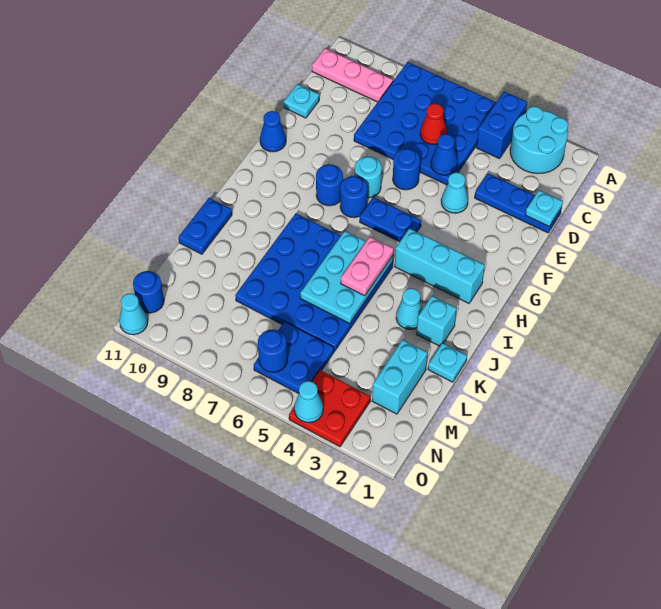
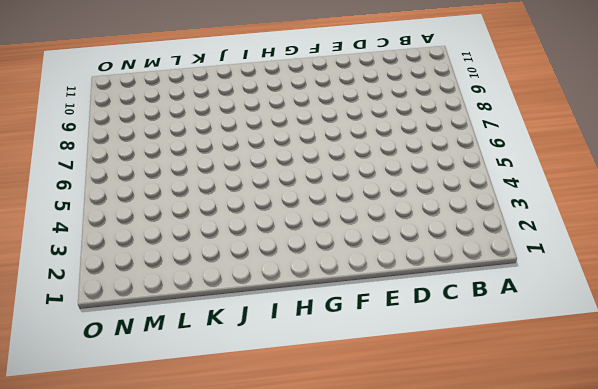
none -> cyan round brick A2:B3 level 1
none -> blue brick A4:B4 level 1
none -> blue plate A5:D8 level 1
none -> pink plate B9:B11 level 1

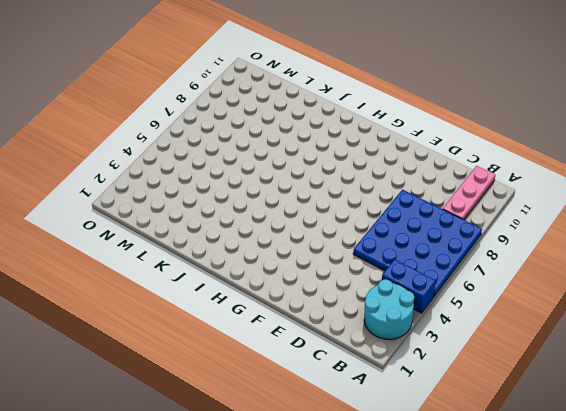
none -> blue plate D1:D3 level 1
none -> cyan plate D11 level 1
none -> cyan cone E4 level 1
none -> blue round brick E6 level 1

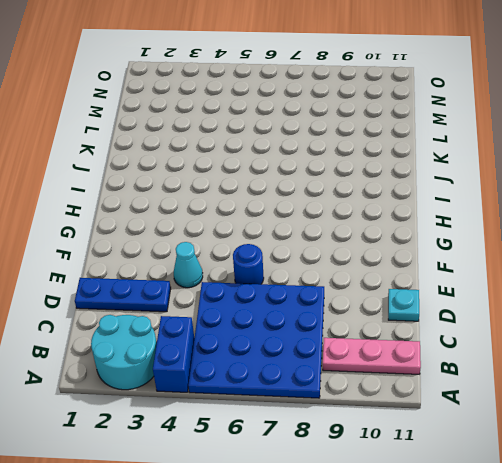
none -> cyan round brick F7 level 1
none -> blue cone F11 level 1
none -> blue plate G5:G6 level 1
none -> blue round brick G7 level 1

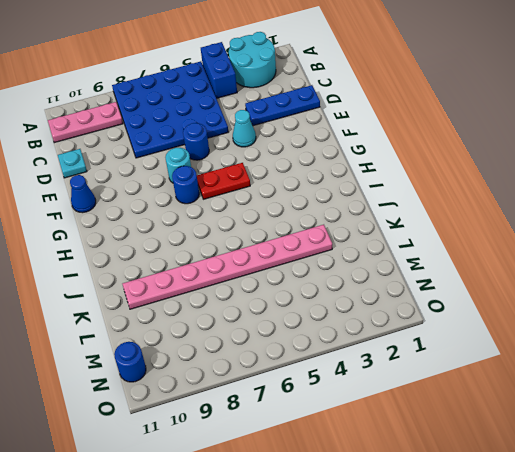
red plate G5:G6 level 1 -> blue plate G5:G6 level 1
pink plate K3:K10 level 1 -> blue plate I5:L8 level 1
none -> blue round brick G8 level 1
none -> cyan brick H2:H4 level 1
none -> cyan brick J2 level 1
none -> cyan cone J3 level 1

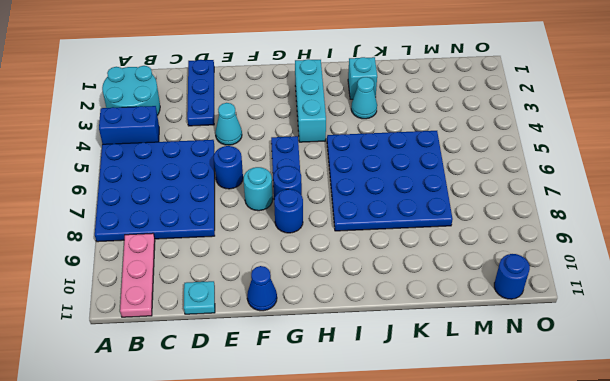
none -> blue plate J11:K11 level 1
none -> cyan plate K1 level 1
none -> cyan brick L2:M2 level 1
none -> blue plate M5:N6 level 1

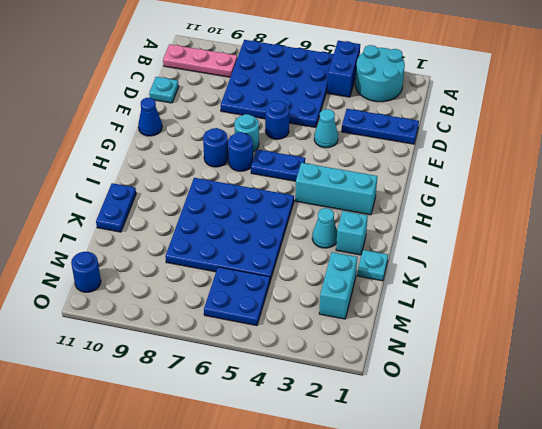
none -> red plate N3:O4 level 1
none -> cyan cone O11 level 1
none -> red cone C6 level 2
none -> cyan plate D1 level 2

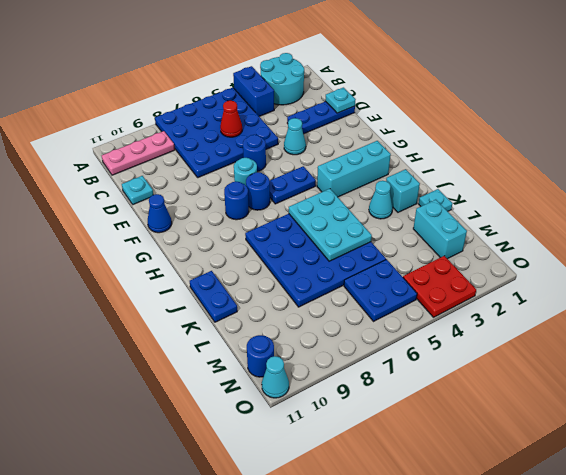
none -> blue cone D5 level 2
none -> blue round brick N6 level 2
none -> cyan cone O4 level 2
none -> pink plate I5:J5 level 3

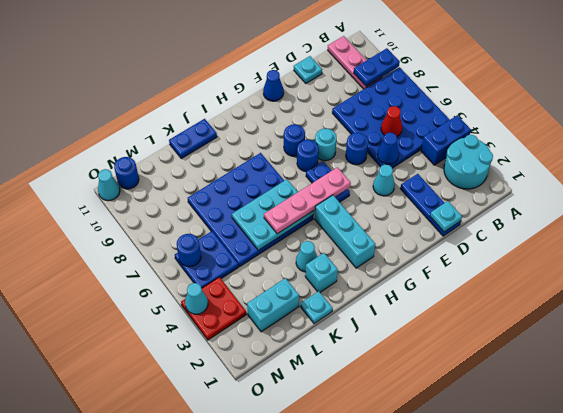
blue plate A9:B9 level 2 -> none
pink plate G5:J5 level 3 -> pink plate I5:J5 level 3

